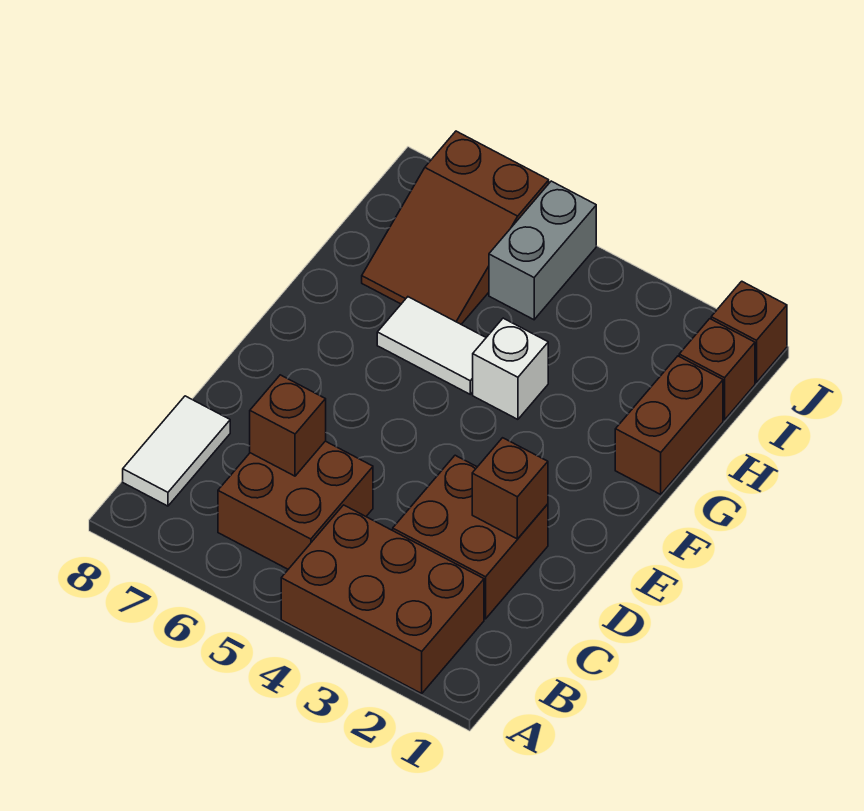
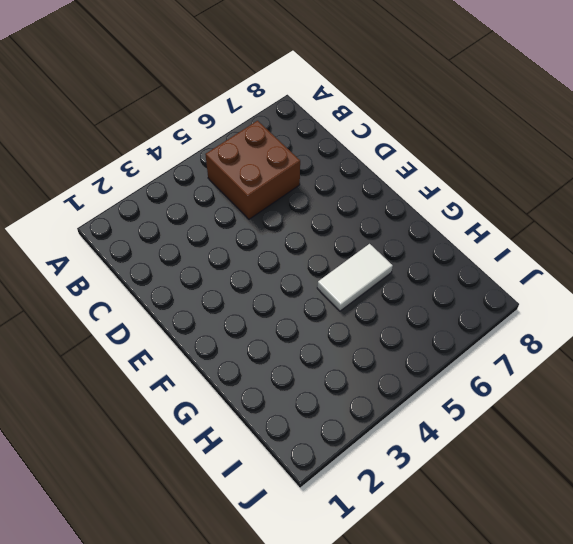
none -> brown brick A2:B4 level 1
none -> white tile B8:C8 level 1
none -> brown brick C2:D3 level 1

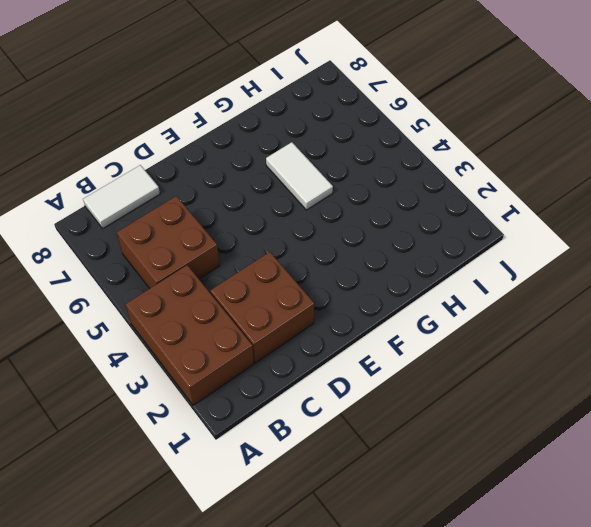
none -> brown brick G1:H1 level 1
none -> white brick G4 level 1
none -> brown slope H6:J7 level 1 top J

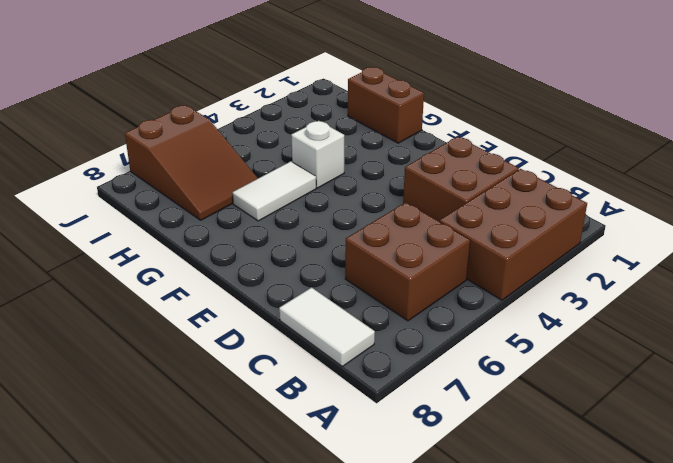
none -> brown brick I1 level 1
none -> grey brick I5:J5 level 1
none -> brown brick J1 level 1

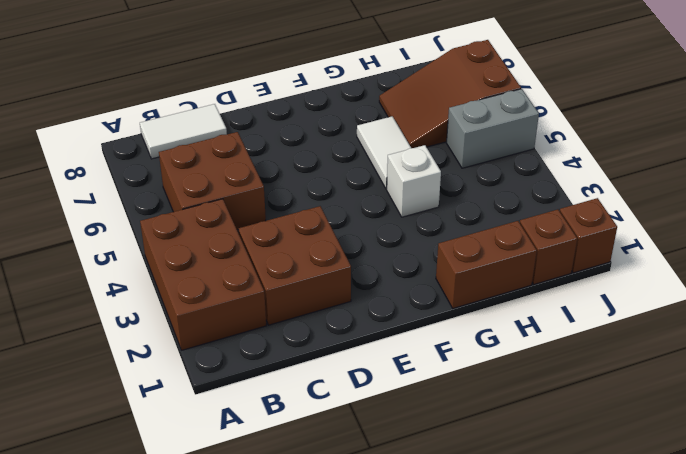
none -> brown brick C6 level 2
none -> brown brick D2 level 2

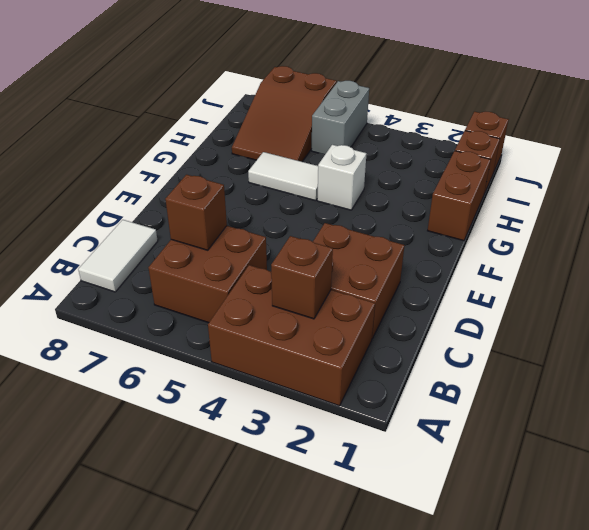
brown brick B3 level 2 -> brown brick D2 level 2

